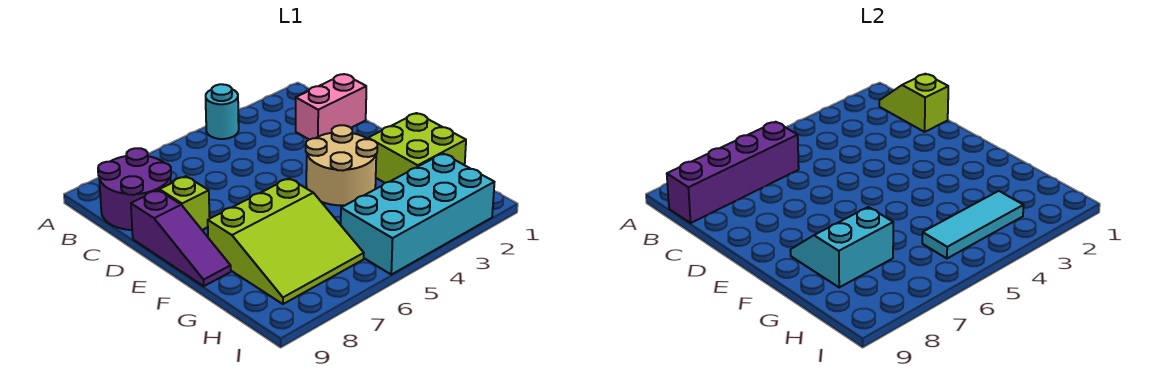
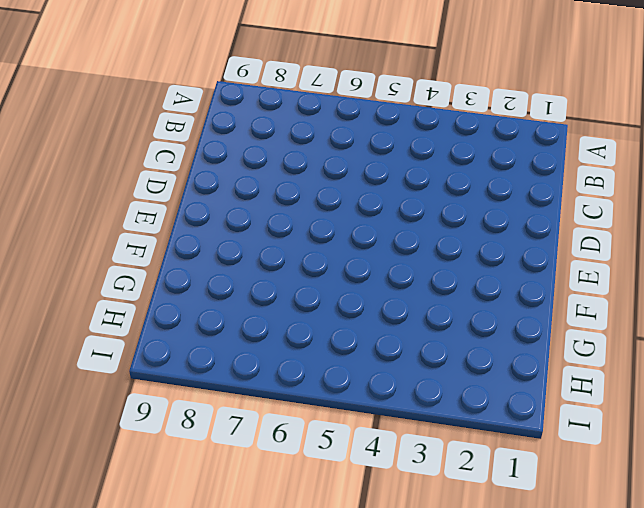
none -> cyan round brick A4 level 1
none -> purple round brick B8:C9 level 1
none -> pink brick C1:C2 level 1

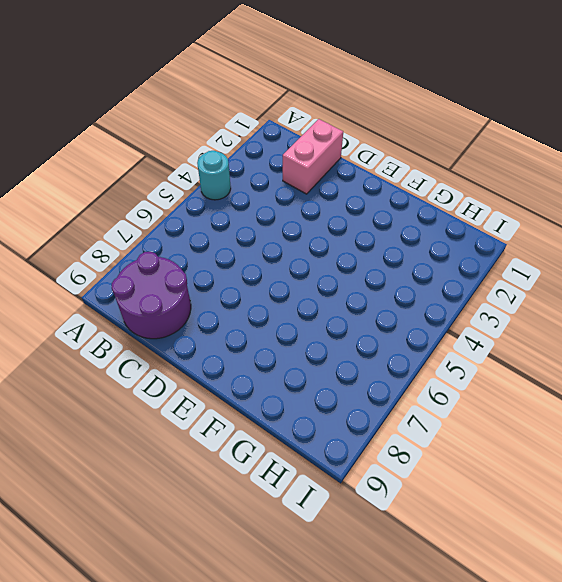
none -> lime brick D8 level 1
none -> purple slope D9:F9 level 1 top D
none -> tan round brick E3:F4 level 1

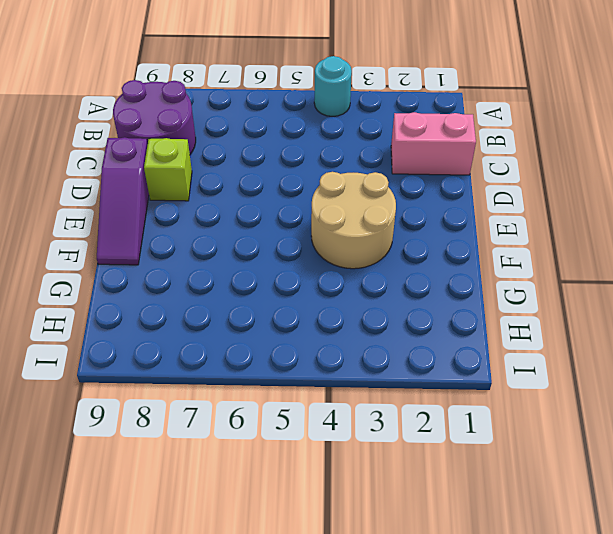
none -> lime brick F1:G2 level 1
none -> lime slope F6:H8 level 1 top F
none -> cyan brick H2:I5 level 1

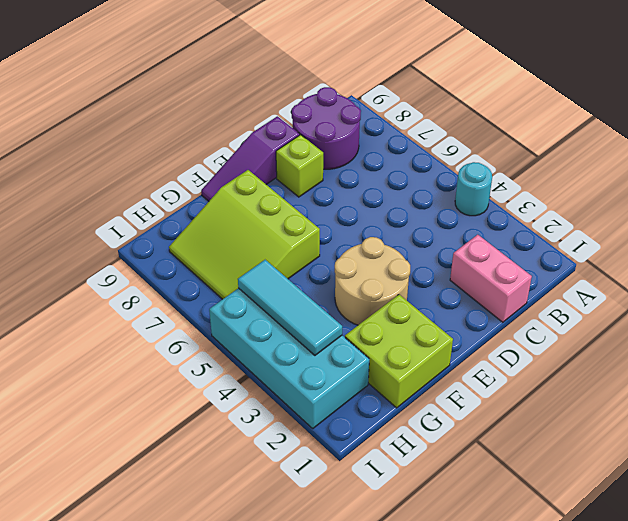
none -> lime slope B1:C1 level 2 top C
none -> purple brick B6:B9 level 2
none -> cyan slope F7:G8 level 2 top G

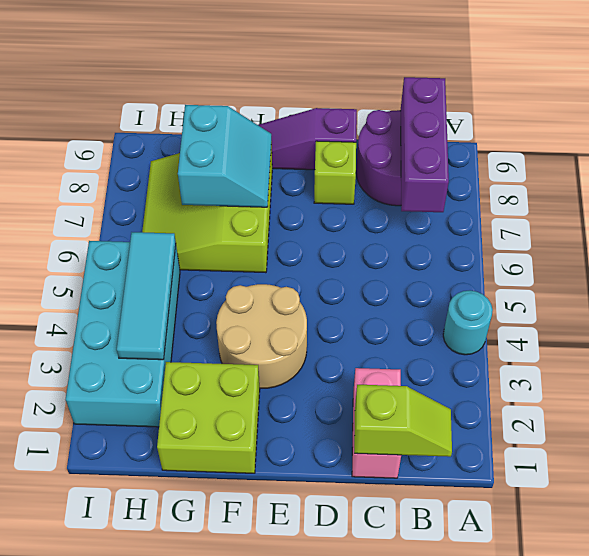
purple brick B7:B9 level 2 -> purple brick B6:B9 level 2

